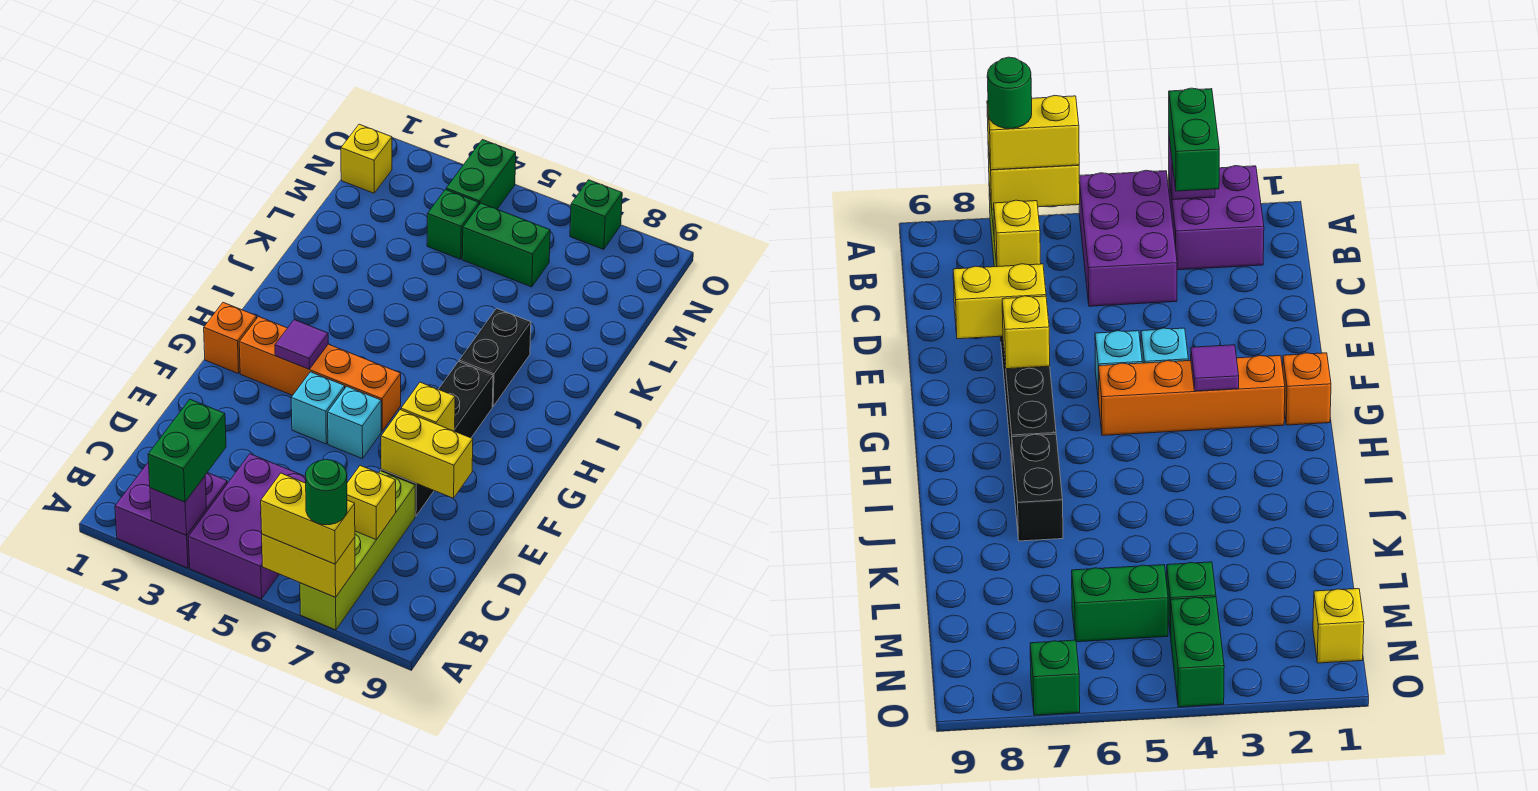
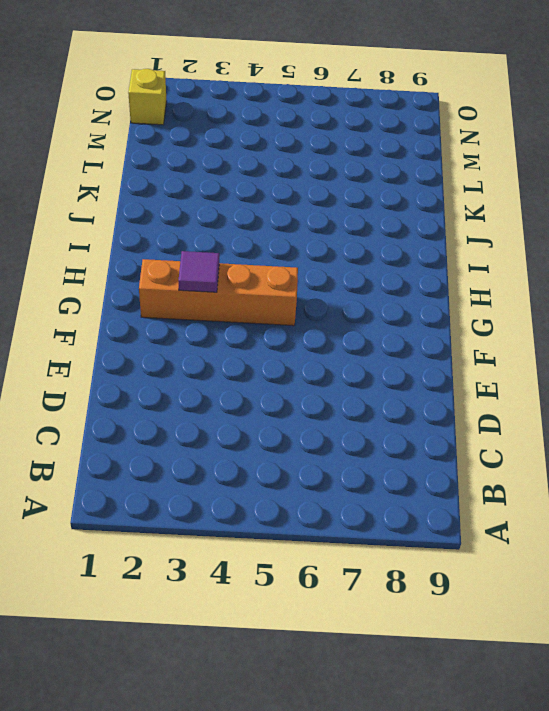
none -> purple brick A2:B3 level 1
none -> purple brick A4:C5 level 1
none -> lime brick A7:D7 level 1

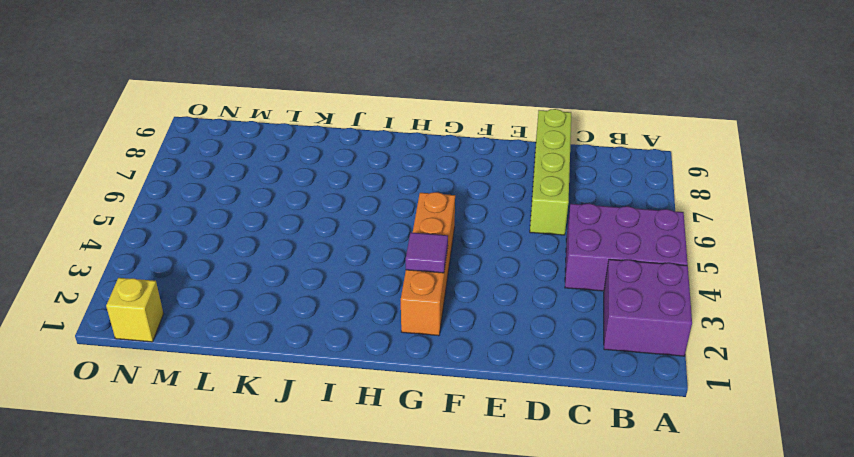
lime brick D6:D9 level 1 -> lime brick A7:D7 level 1
none -> black brick E7:H7 level 1
none -> cyan brick F4 level 1
none -> cyan brick F5 level 1

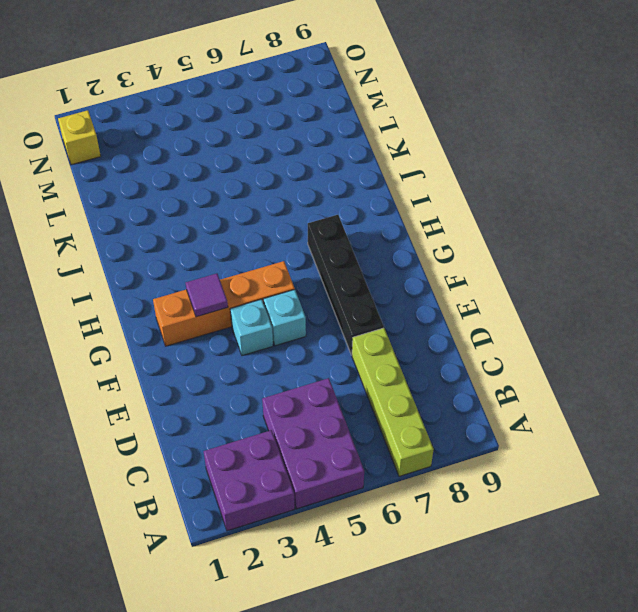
none -> orange brick G1 level 1
none -> black brick I7:J7 level 1
none -> green brick M4 level 1

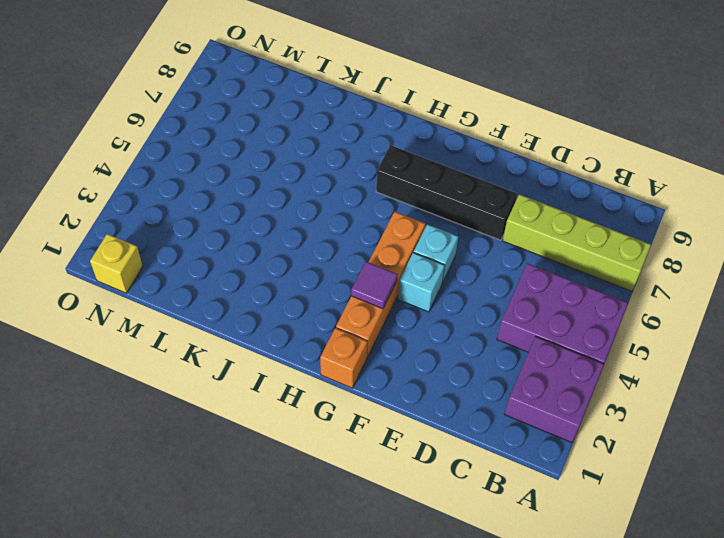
none -> black brick I7:J7 level 1
none -> green brick M4 level 1
none -> green brick M5:M6 level 1

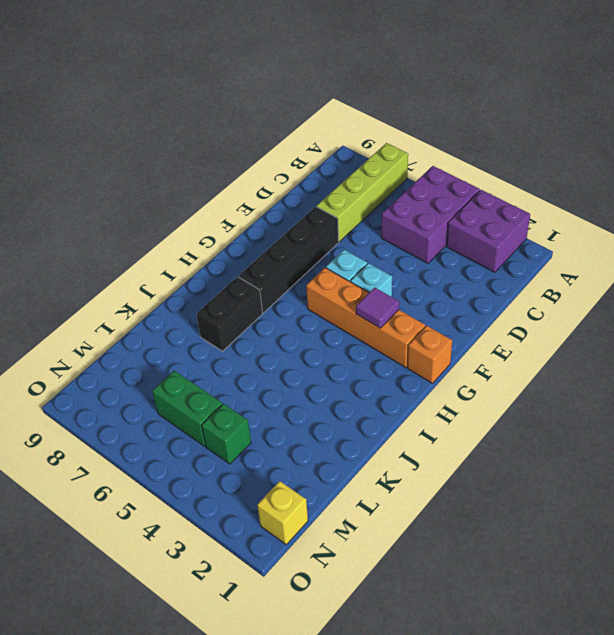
none -> green brick N4:O4 level 1
none -> green brick O7 level 1
none -> purple brick A3 level 2

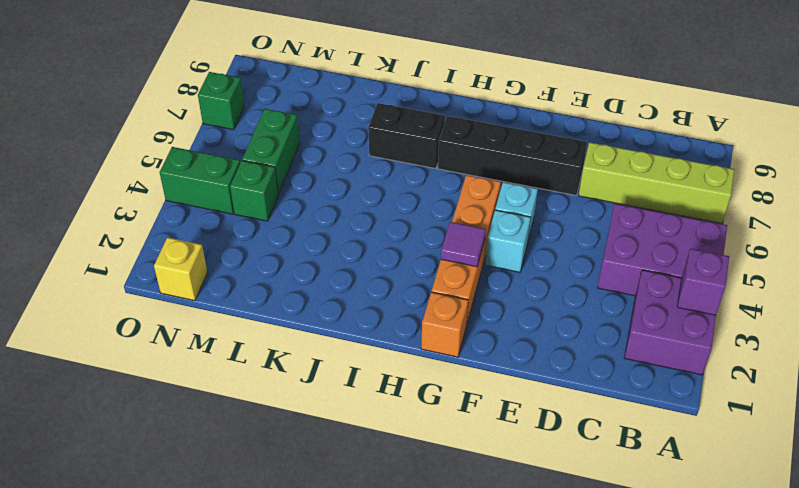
none -> yellow brick A6:A7 level 2
none -> yellow brick C7 level 2
none -> yellow brick E7:E8 level 2

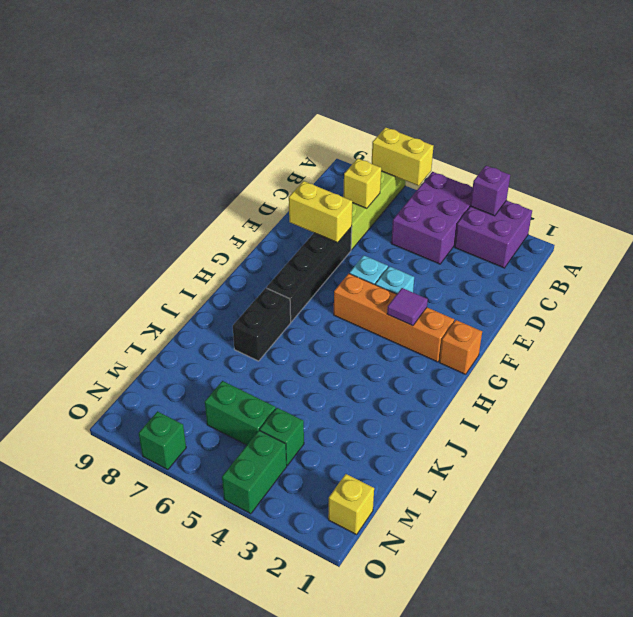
none -> yellow brick F7 level 2
none -> green brick A3:B3 level 3
none -> yellow brick A6:A7 level 3

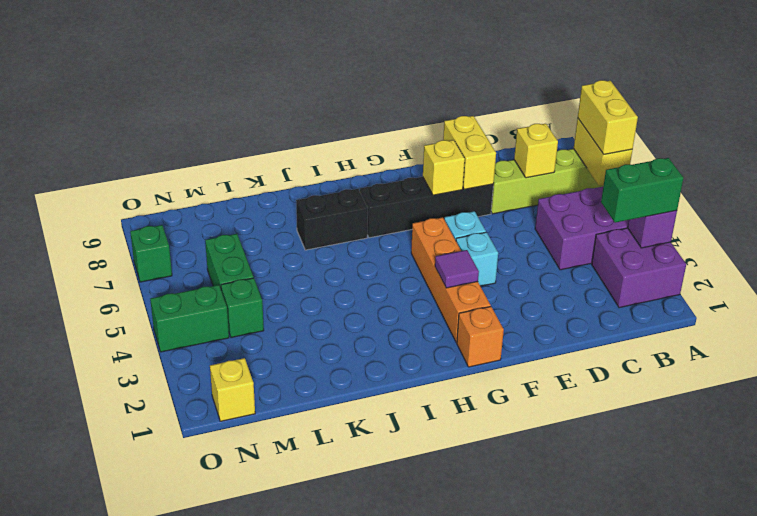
none -> green round brick A7 level 4

